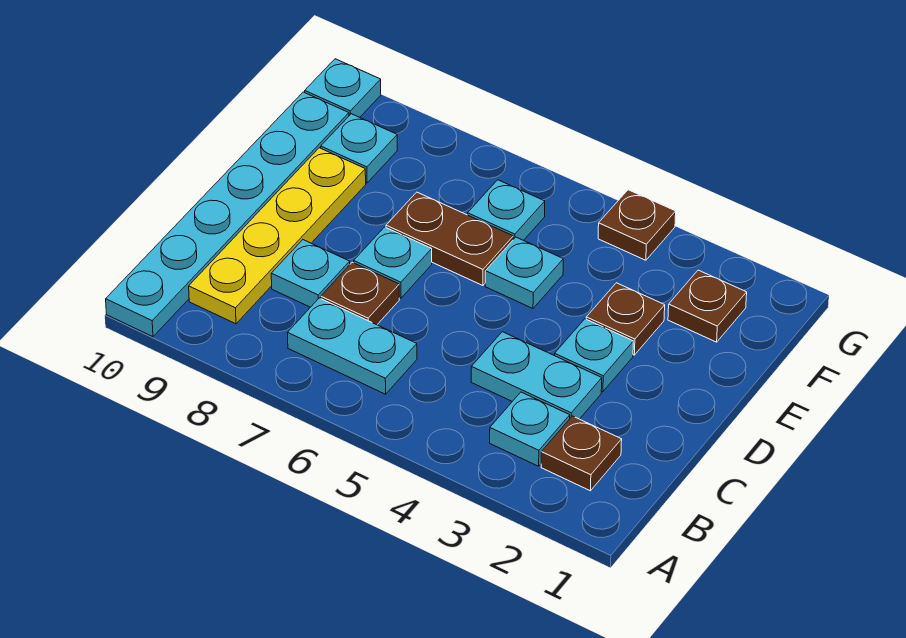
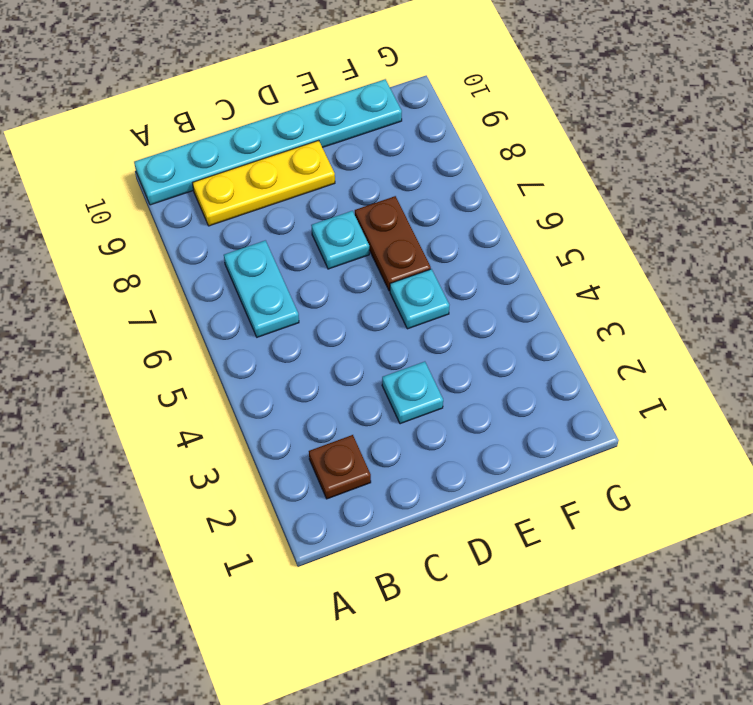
yellow plate B9:D9 level 1 -> yellow plate B9:E9 level 1
none -> cyan plate B3 level 1
none -> cyan plate C3:C4 level 1
none -> brown plate C7 level 1

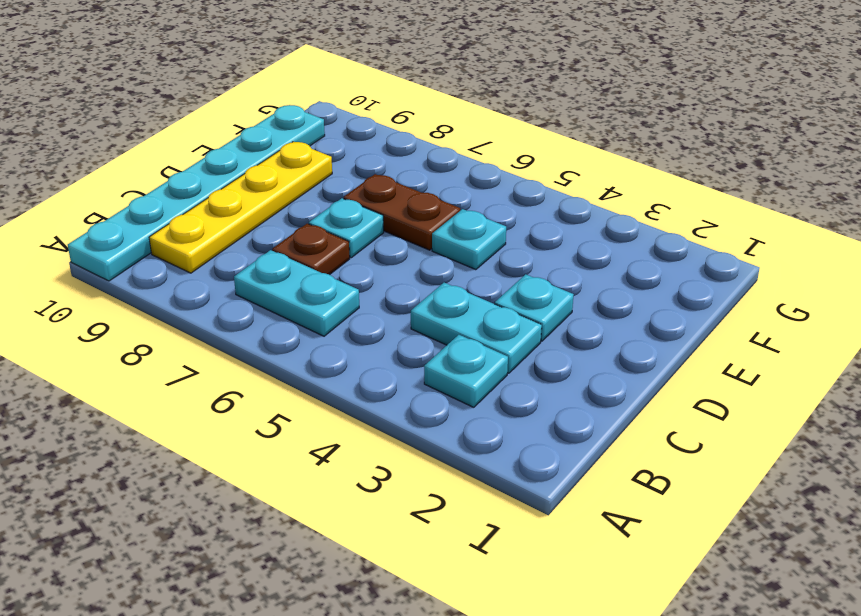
none -> brown plate B2 level 1
none -> cyan plate C8 level 1
none -> brown plate E3 level 1

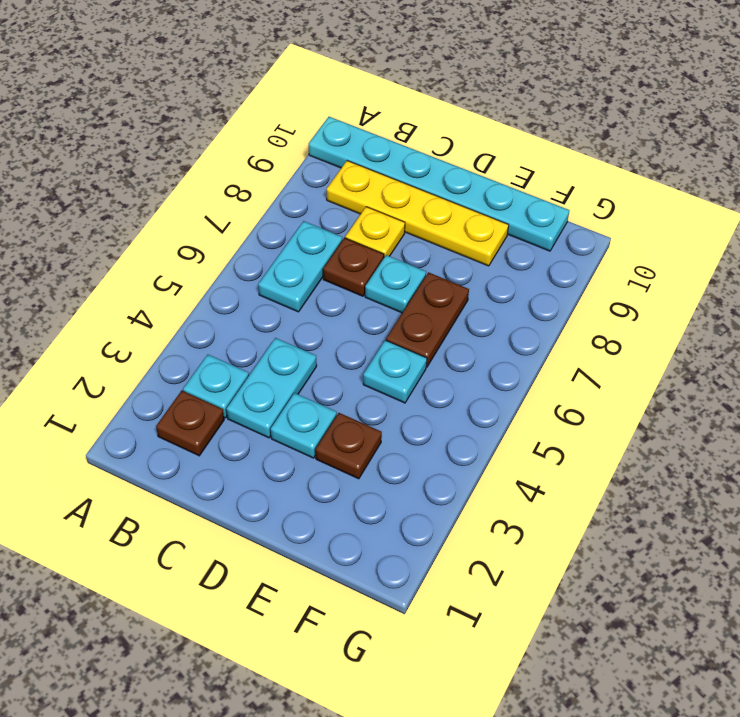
yellow plate C8 level 1 -> cyan plate C8 level 1
none -> brown plate F2 level 1
none -> cyan plate F6 level 1
none -> cyan plate F9 level 1

